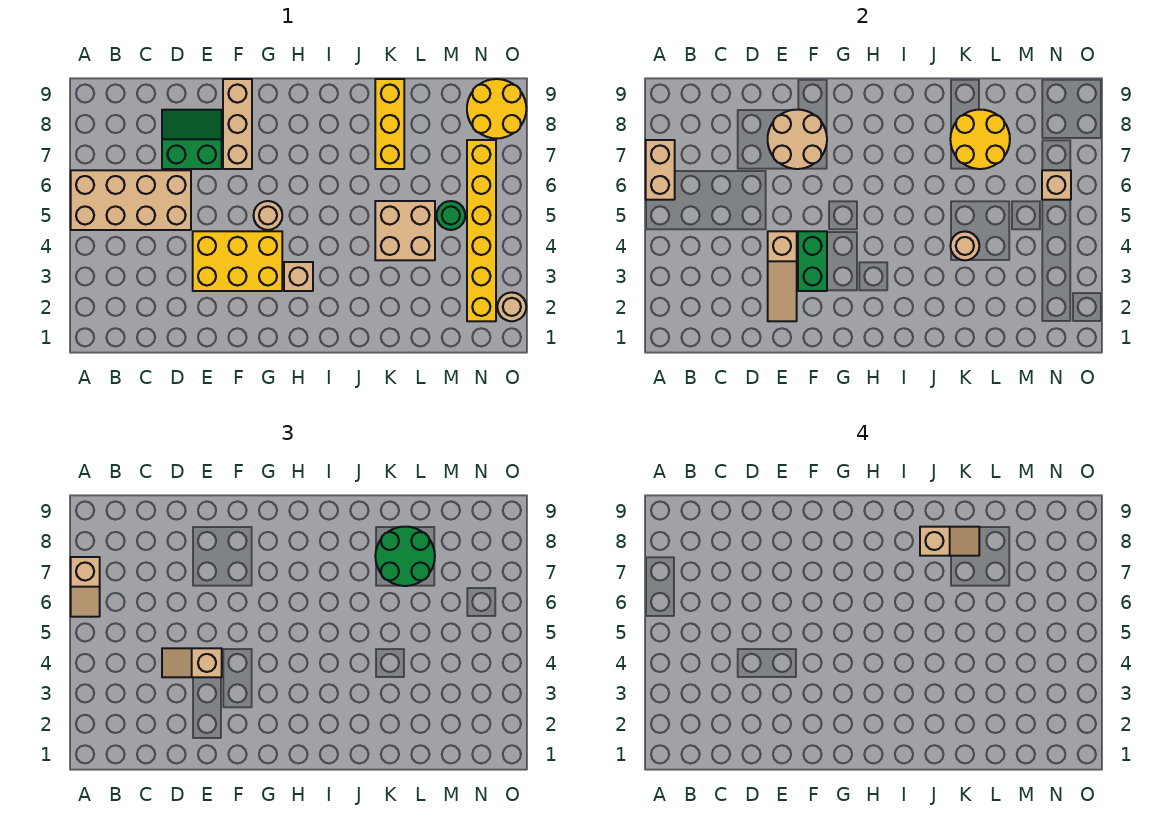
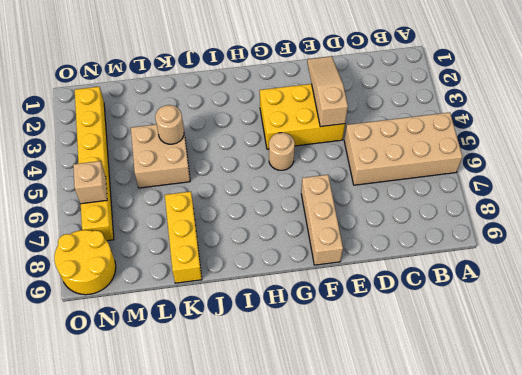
none -> green slope D7:E8 level 1 top 7
none -> tan brick H3 level 1
none -> green round brick M5 level 1

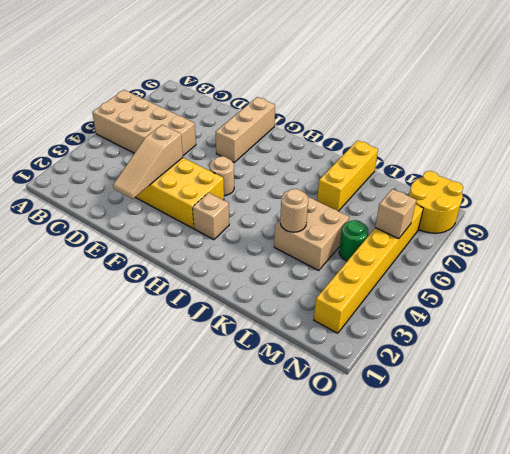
none -> green slope D7:E8 level 1 top 7
none -> tan round brick O2 level 1
none -> tan brick A6:A7 level 2

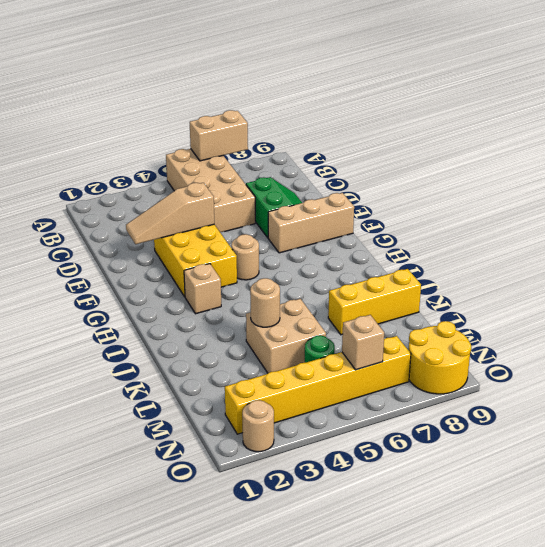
none -> tan round brick E7:F8 level 2
none -> green brick F3:F4 level 2
none -> yellow round brick K7:L8 level 2

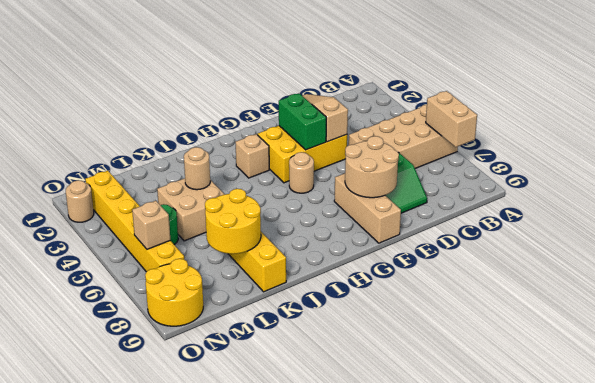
none -> tan slope A6:A7 level 3 top 7
none -> tan slope D4:E4 level 3 top E
none -> green round brick K7:L8 level 3

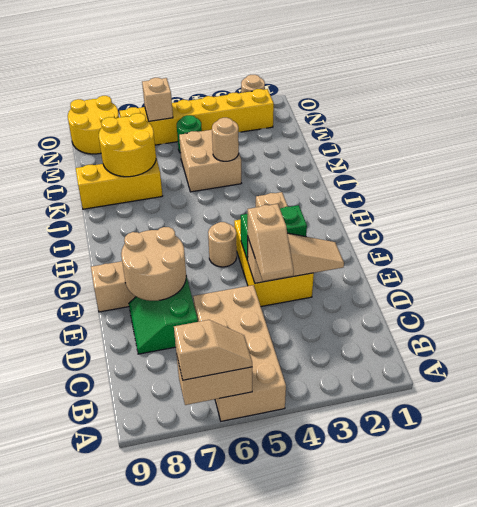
none -> green round brick K7:L8 level 3
none -> tan slope J8:K8 level 4 top J

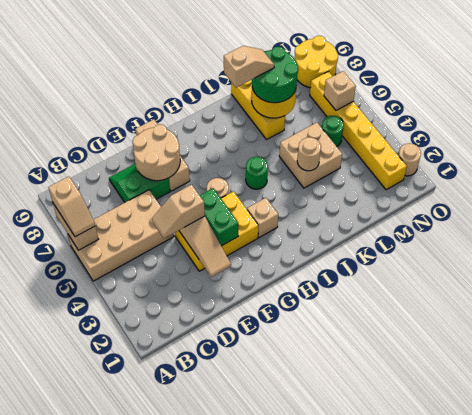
green round brick I5 level 1 -> none

